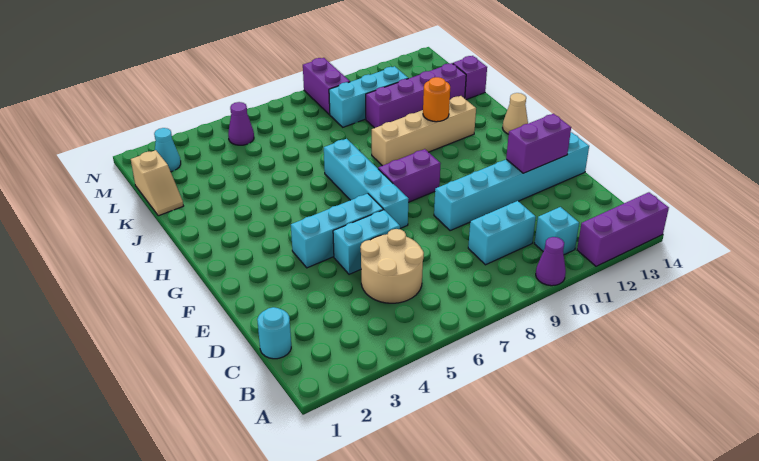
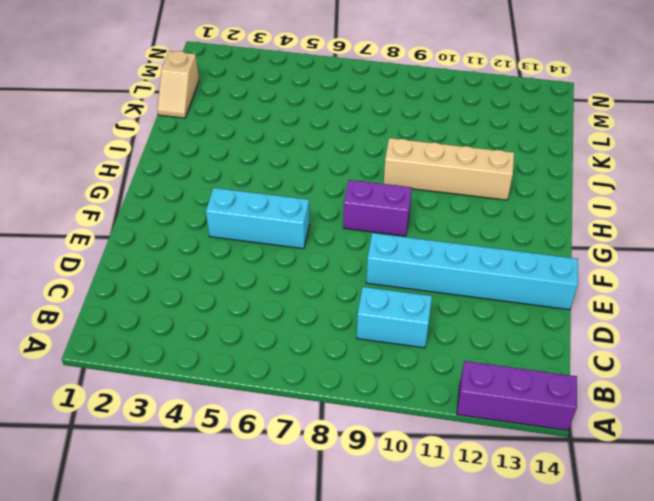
none -> purple cone A10 level 1
none -> cyan brick B11 level 1
none -> cyan round brick C1 level 1

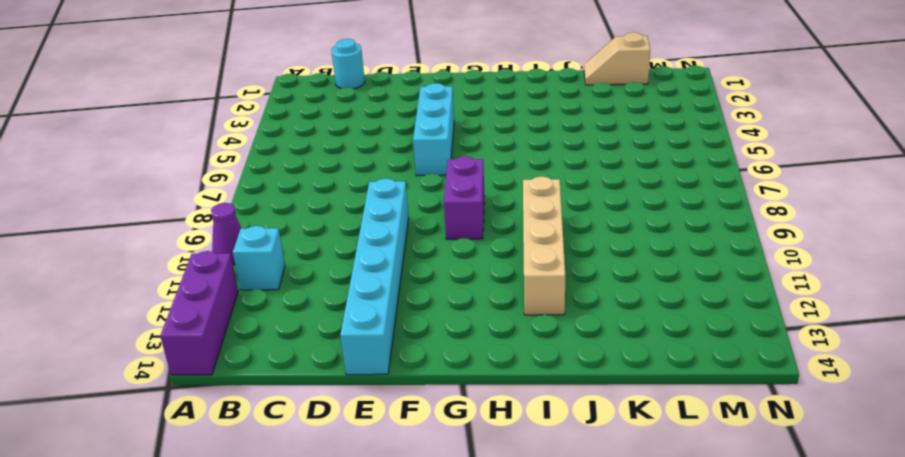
none -> tan round brick C5:D6 level 1
none -> cyan brick C9:C10 level 1
none -> cyan brick E5:E6 level 1

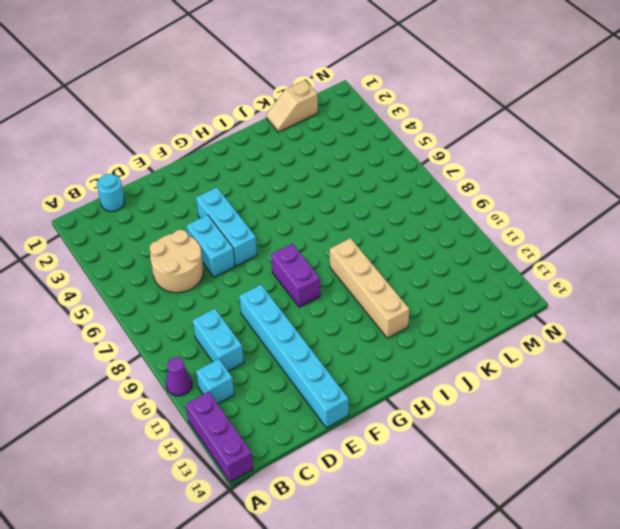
none -> cyan brick F7:I7 level 1
none -> tan cone H14 level 1
none -> purple brick K10:K13 level 1

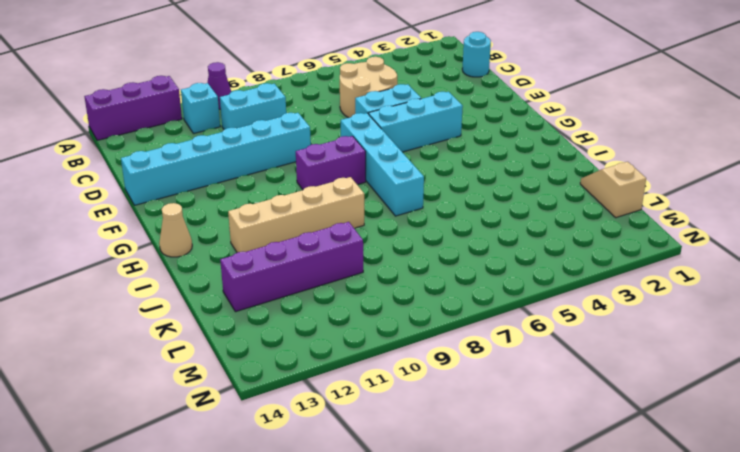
none -> purple brick K14 level 1
none -> cyan brick L9:L11 level 1
none -> cyan cone M2 level 1

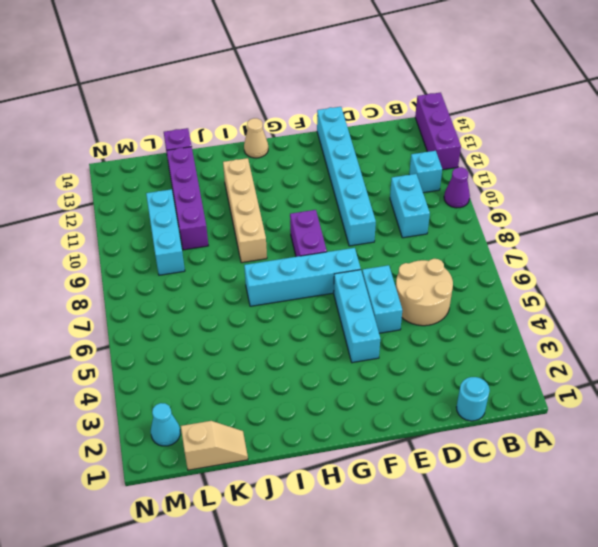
none -> purple cone M5 level 1
none -> purple brick M9:N9 level 1
none -> purple brick E12:E13 level 2

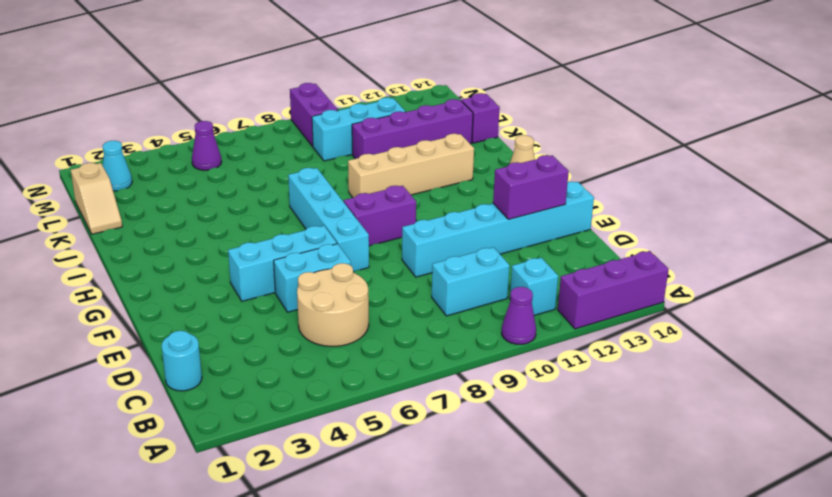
none -> orange round brick I11 level 2

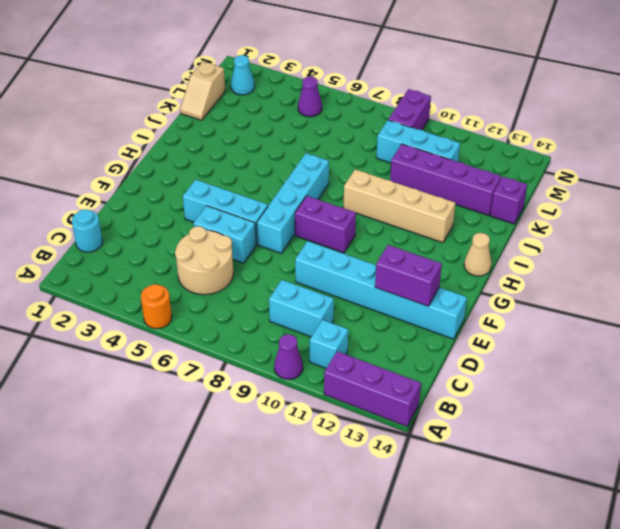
orange round brick A5 level 1 -> orange round brick I11 level 2

